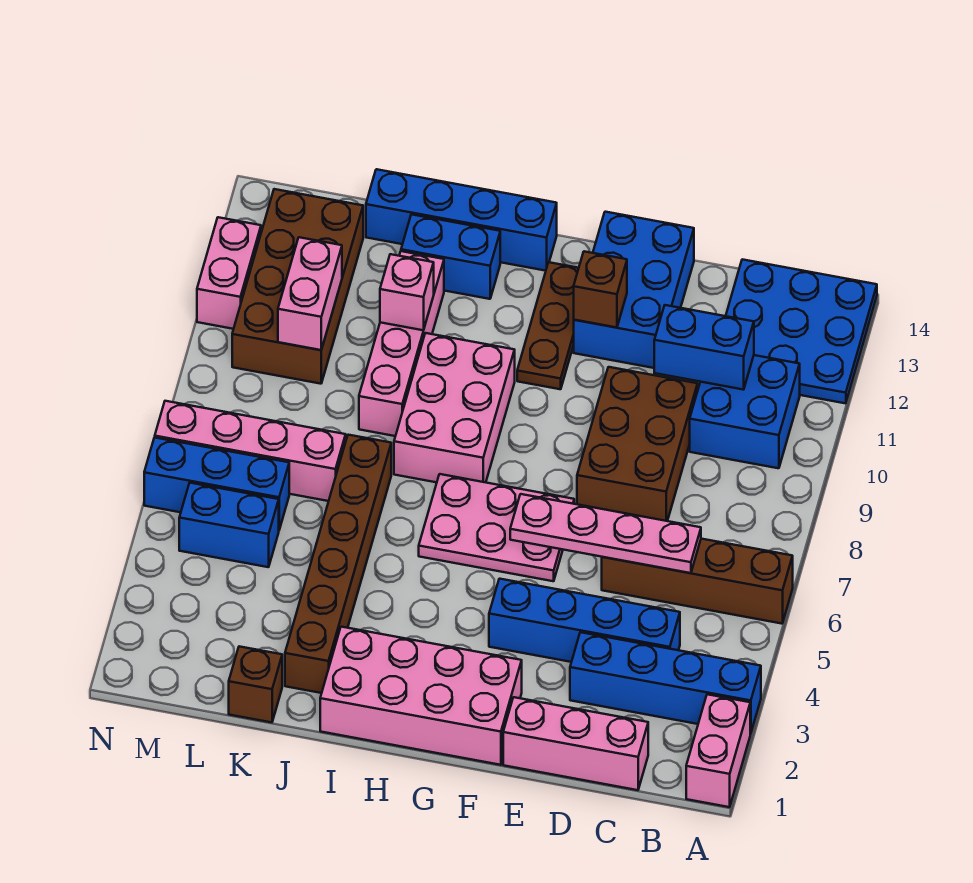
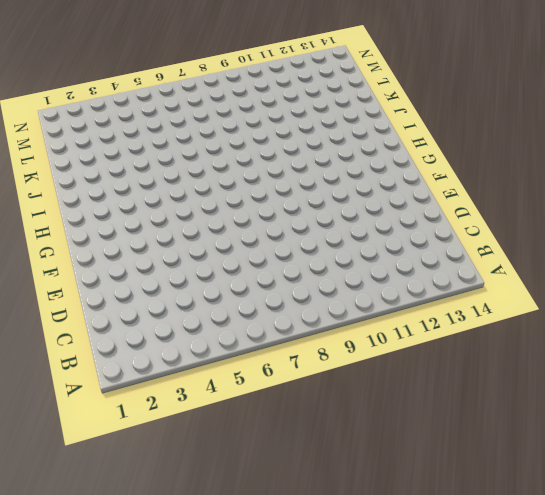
none -> pink brick A1:A2 level 1
none -> blue brick A3:D3 level 1
none -> brown brick A6:D6 level 1

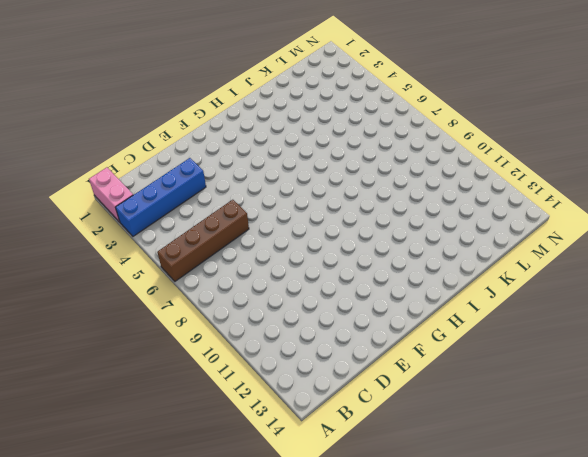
none -> blue plate A12:C14 level 1
none -> blue brick B10:C11 level 1
none -> pink brick C1:E1 level 1

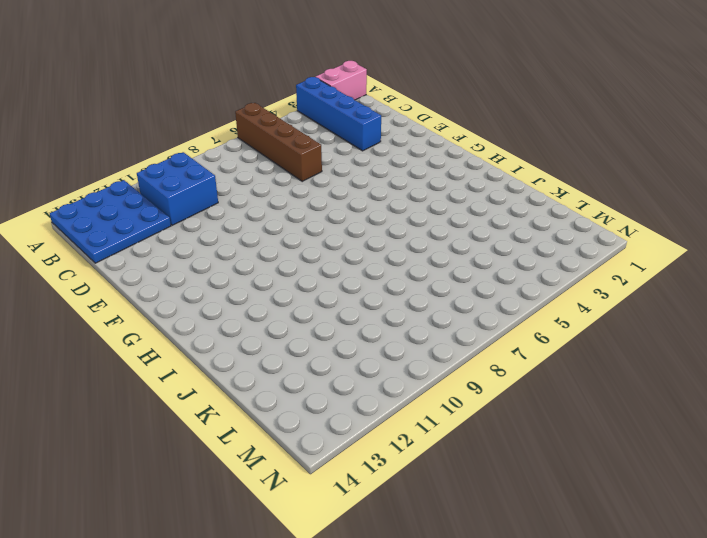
none -> pink brick C1:E1 level 1
none -> blue brick C4:F4 level 1
none -> brown brick D8:E10 level 1

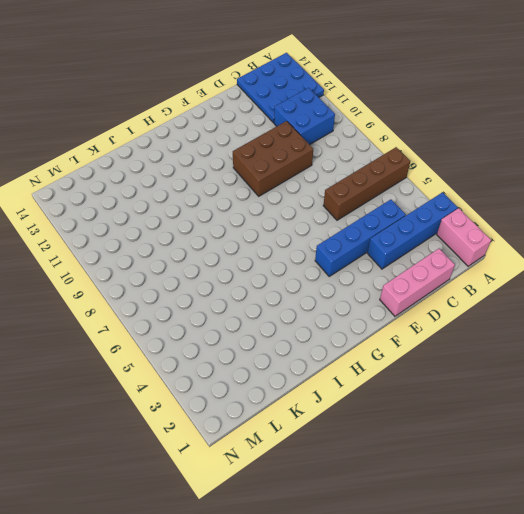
brown brick D9:F10 level 1 -> brown brick D8:E10 level 1
none -> blue brick E12:F14 level 1
none -> pink brick F1:I2 level 1
none -> pink plate F6:H7 level 1

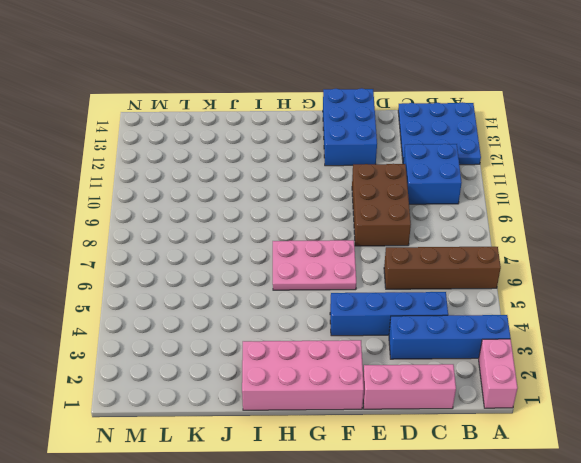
none -> brown plate G11:G13 level 1
none -> pink brick H8:I10 level 1
none -> blue brick H14:K14 level 1

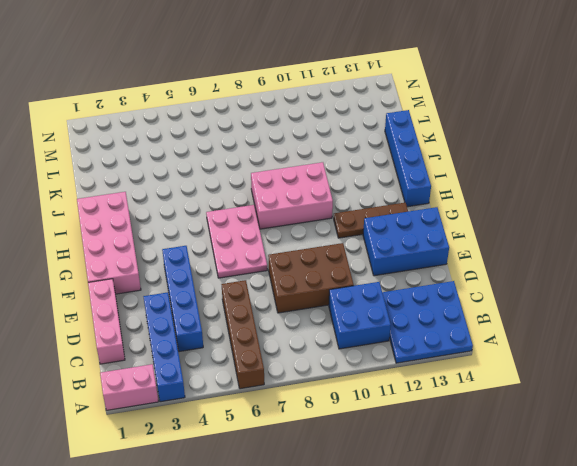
none -> blue brick I13:J13 level 1
none -> brown brick J2:J7 level 1
none -> pink brick J9:J12 level 1

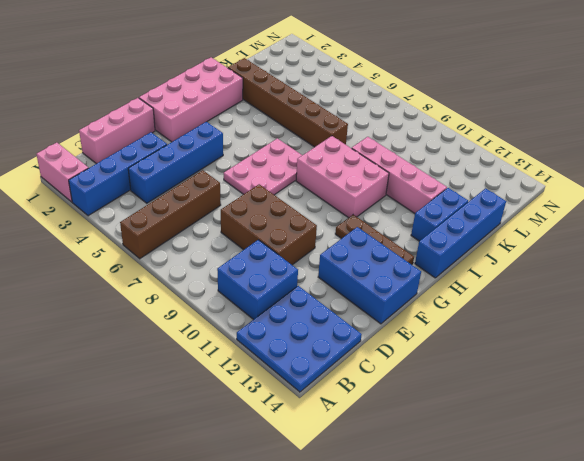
none -> brown brick K1 level 1
none -> pink brick K7:N7 level 1
none -> blue brick L5:M5 level 1

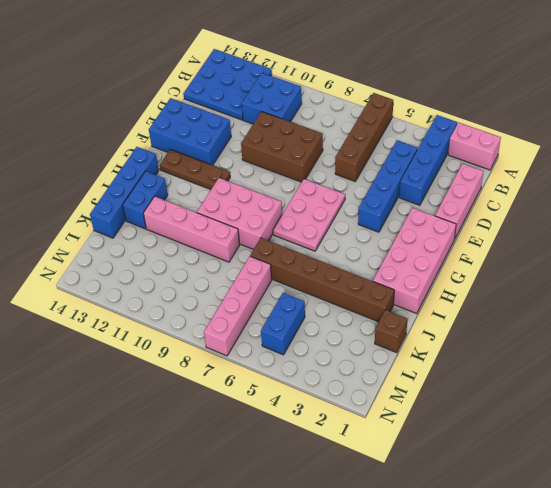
none -> blue brick L6:N6 level 1
none -> brown brick L10:M13 level 1
none -> pink brick N11:N12 level 1

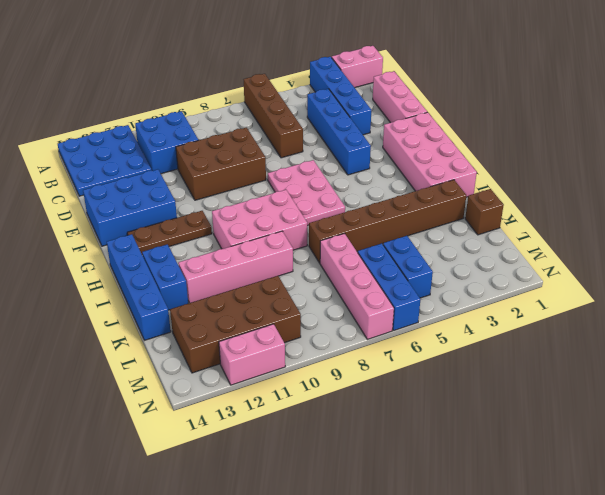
none -> pink plate C6:F6 level 2
none -> blue brick C11:D11 level 2
none -> brown brick F12 level 2

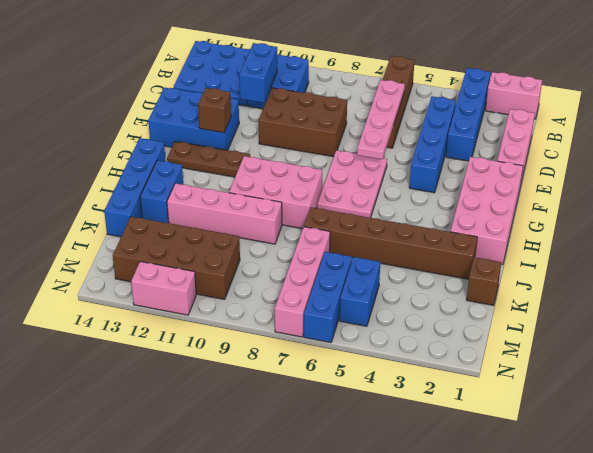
none -> pink brick J11 level 2
none -> pink brick L10:L11 level 2

